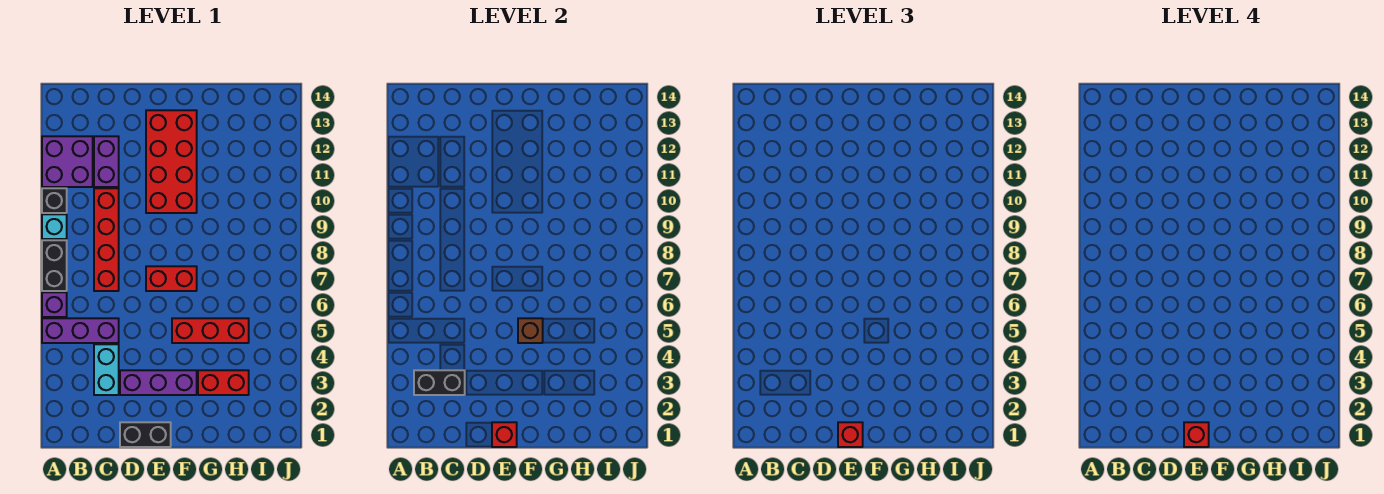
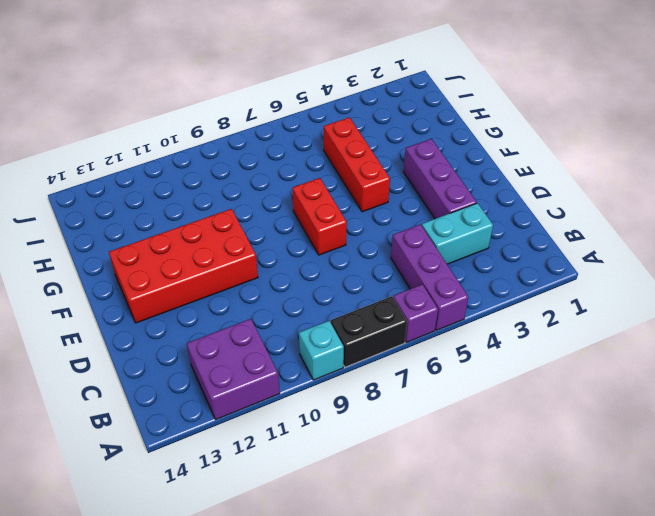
none -> black brick A10 level 1
none -> red brick C7:C10 level 1
none -> purple brick C11:C12 level 1

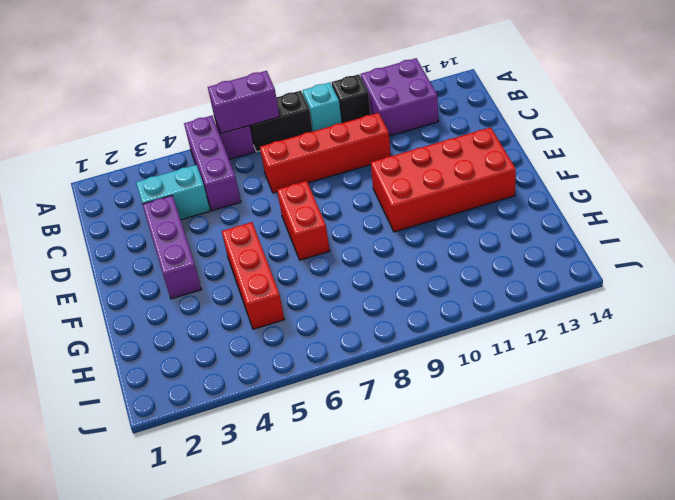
purple brick A6:A7 level 2 -> purple brick C11:C12 level 1
none -> black brick D1:E1 level 1
none -> red brick G3:H3 level 1
none -> black brick B3:C3 level 2

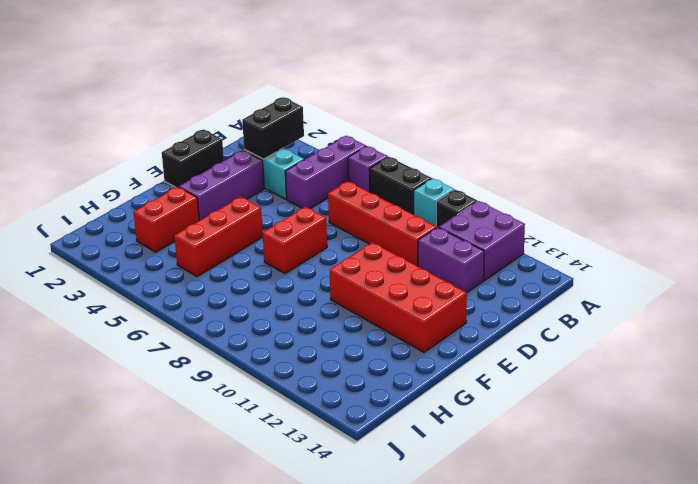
none -> red brick E1 level 2
none -> brown brick F5 level 2
none -> red brick E1 level 3

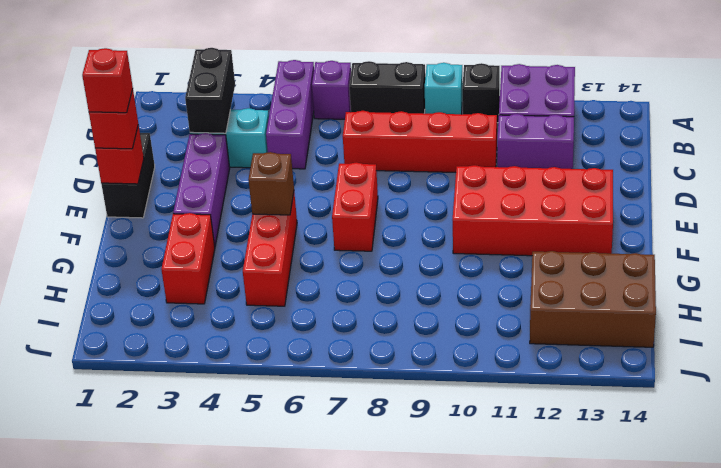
brown brick H12:I14 level 1 -> none

